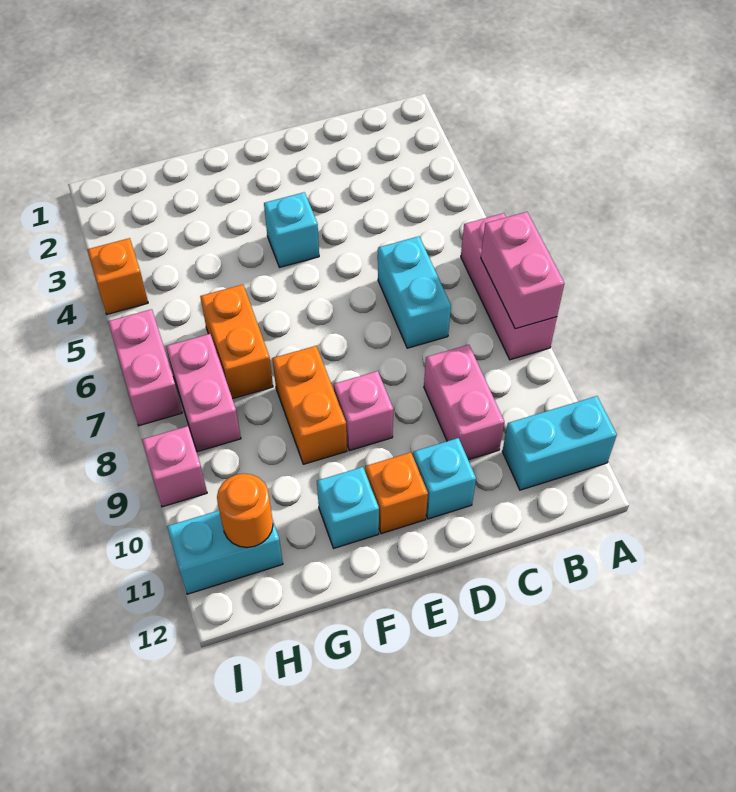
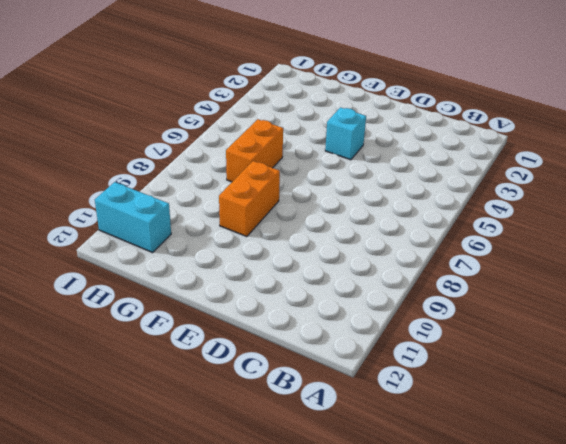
none -> pink brick A6:A8 level 1
none -> cyan brick A11:B11 level 1
none -> cyan brick C6:C7 level 1

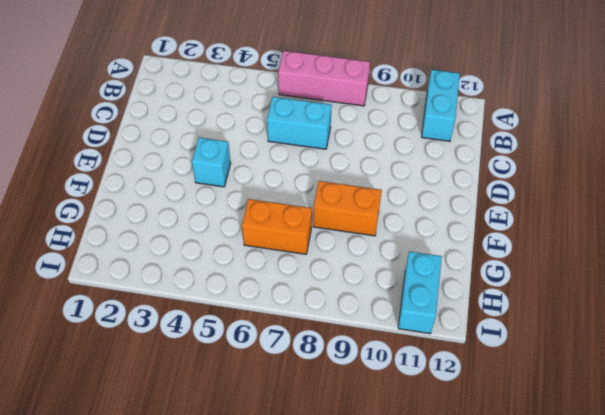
none -> pink brick C9:C10 level 1
none -> cyan brick D11 level 1
none -> pink brick E9 level 1

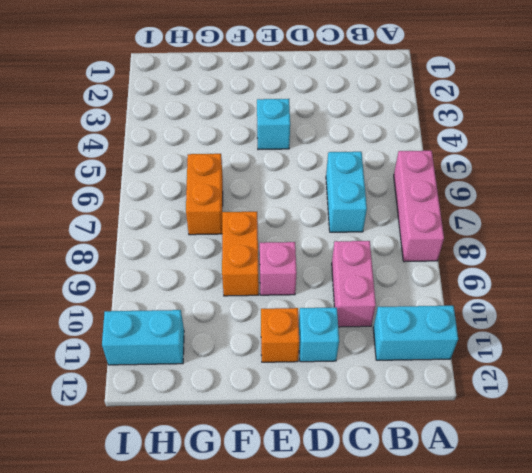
none -> cyan brick F11 level 1
none -> pink brick H7:H8 level 1
none -> orange brick I4 level 1

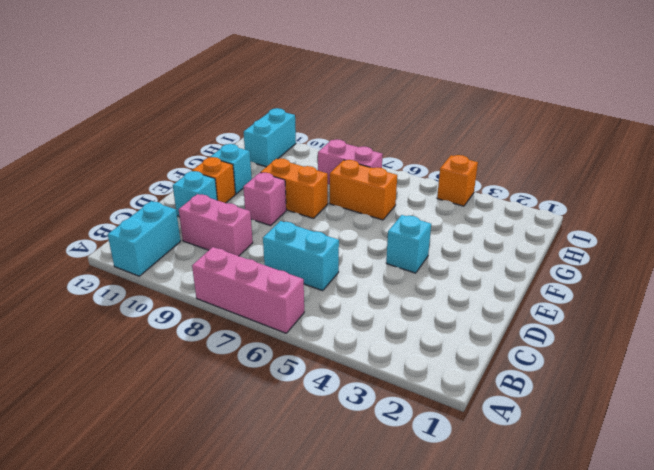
none -> pink brick I6:I7 level 1
none -> pink brick I9 level 1
none -> pink brick A7:A8 level 2

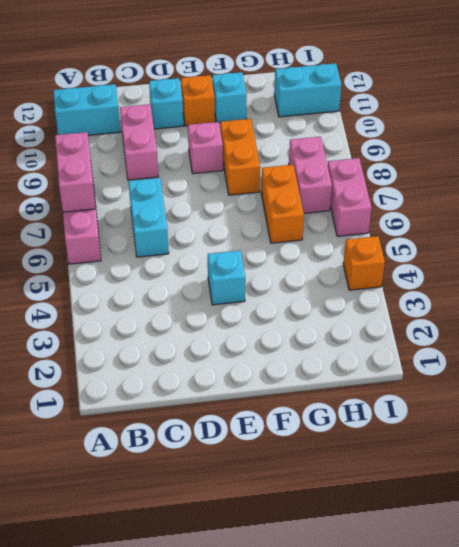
none -> pink brick I9 level 1
none -> orange round brick H11 level 2

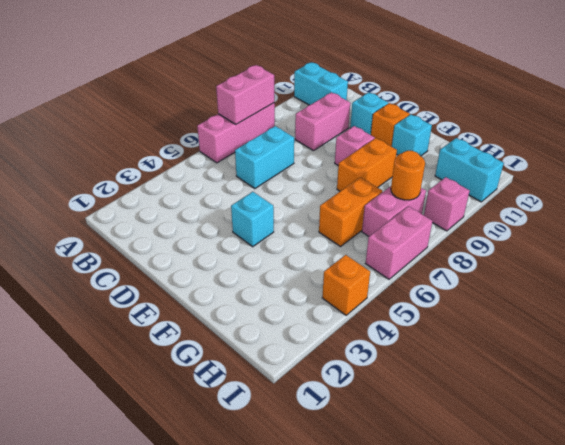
orange round brick H8 level 2 -> orange round brick H11 level 2

